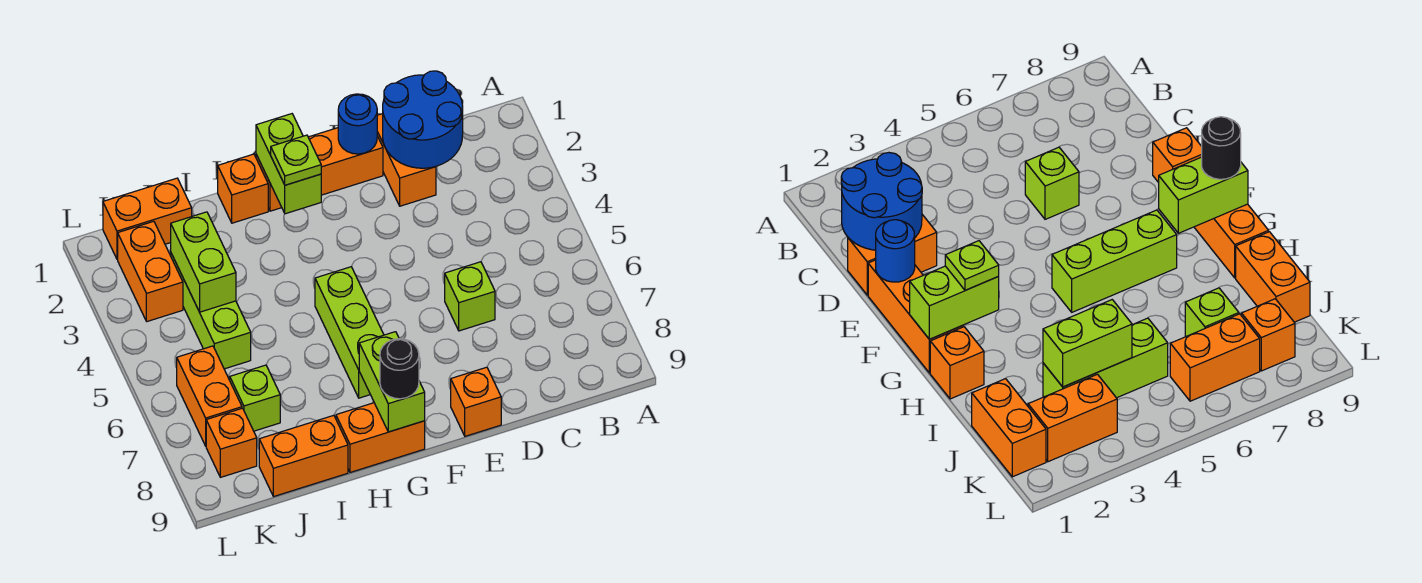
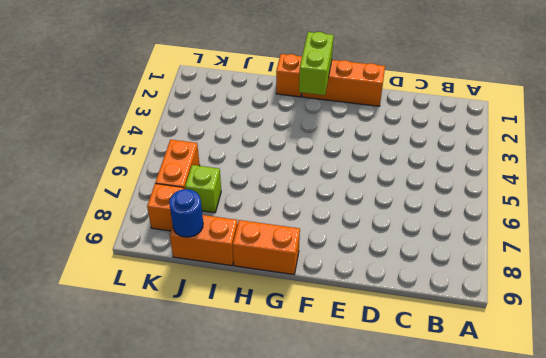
blue round brick J9 level 2 -> blue round brick E1 level 2
none -> orange brick D1:D2 level 1
none -> lime brick D6 level 1
none -> orange brick E9 level 1

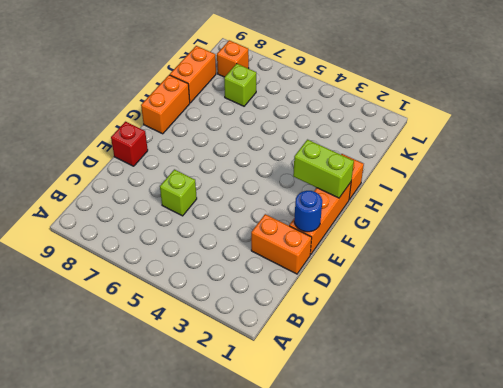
red brick E9 level 1 -> orange brick E9 level 1
none -> lime brick G5:G7 level 1
none -> orange brick J1:K1 level 1
none -> lime brick J3:J5 level 1

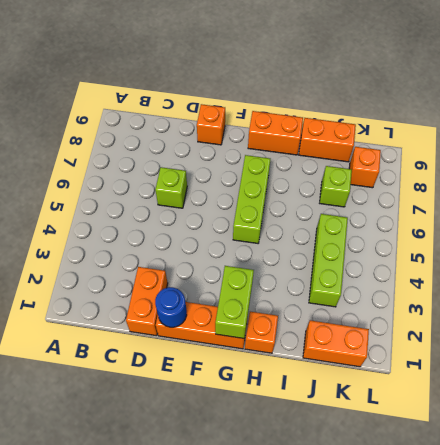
none -> orange brick K2:K3 level 1
none -> orange brick K6:K7 level 1
none -> blue round brick C1:D2 level 2

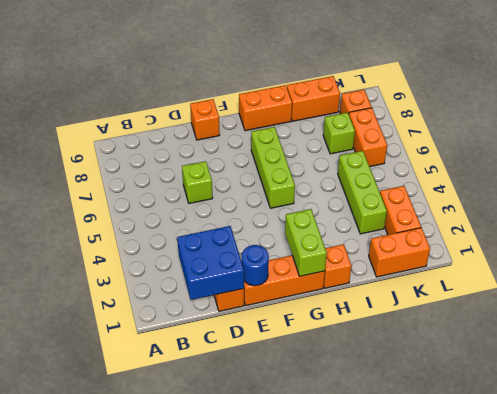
blue brick C1:D2 level 2 -> blue round brick C1:D2 level 2
none -> lime brick G8:G9 level 2
none -> lime brick J3:J4 level 2
none -> lime plate G2 level 3

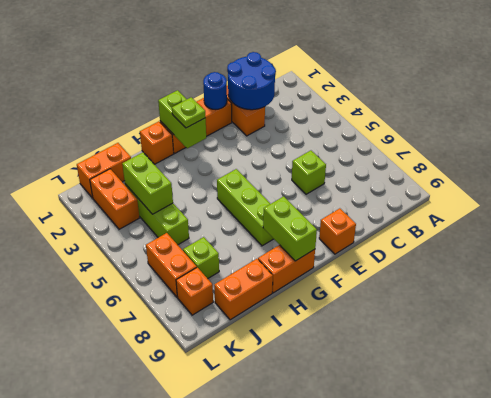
none -> black round brick G9 level 3

